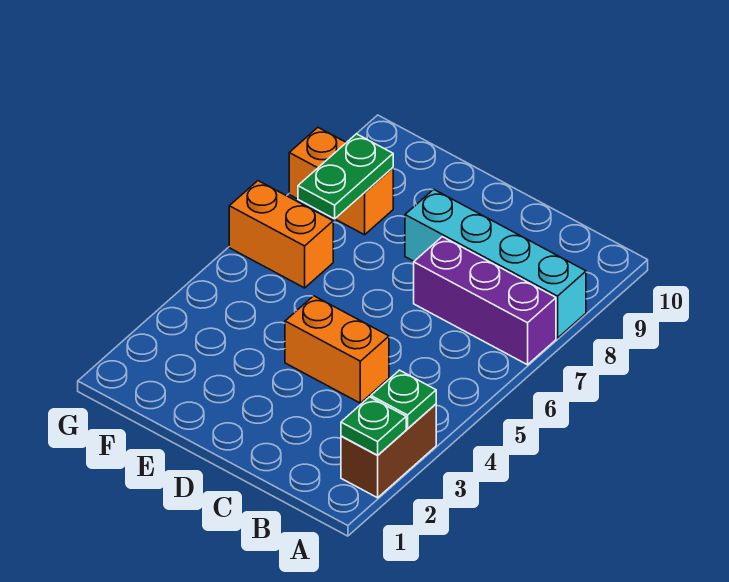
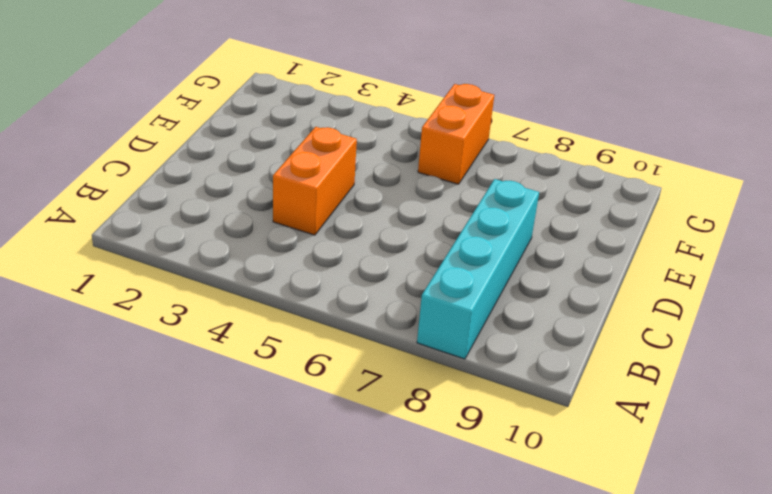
none -> brown brick A2:A3 level 1
none -> purple brick A7:C7 level 1

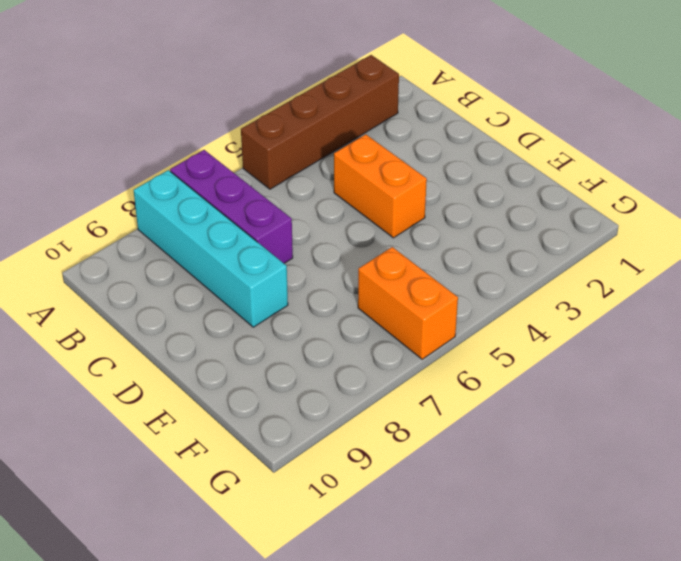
brown brick A2:A5 level 1 -> brown brick A2:A3 level 1
none -> orange brick F8:G8 level 1
none -> green plate A2 level 2

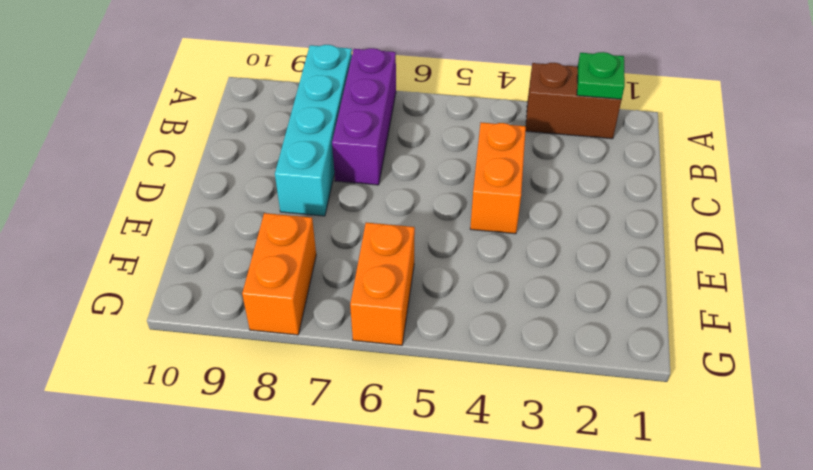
none -> green plate A3 level 2
none -> green plate F7:F8 level 2

